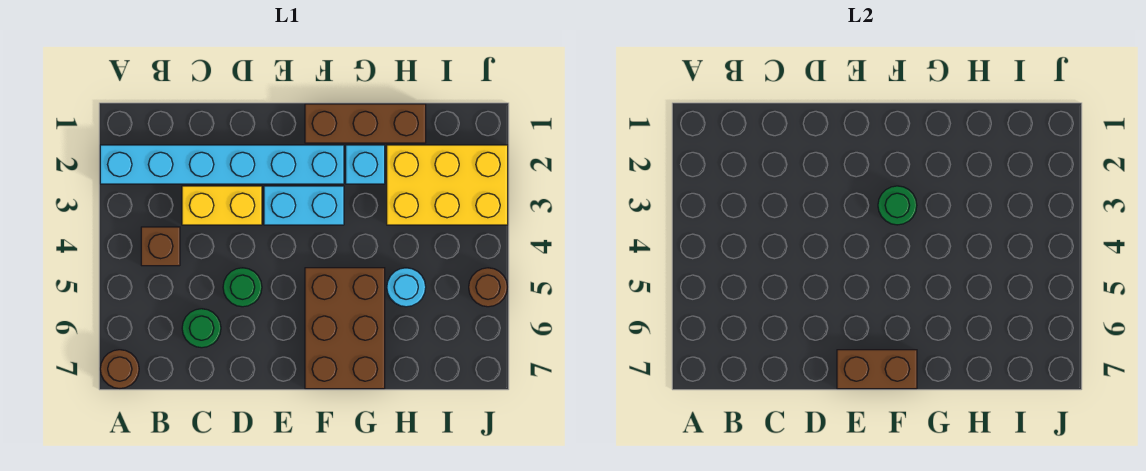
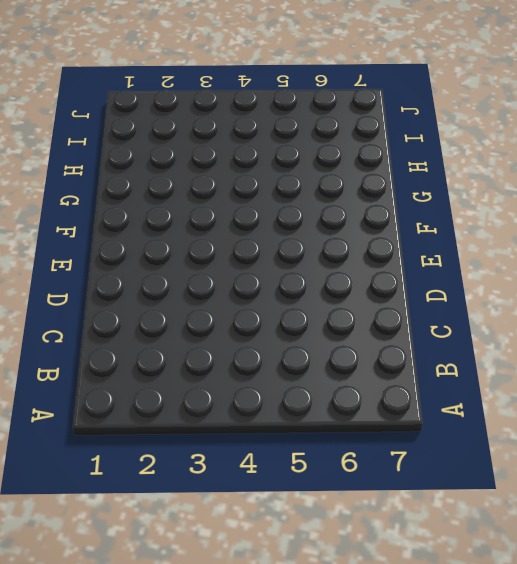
none -> cyan brick A2:F2 level 1
none -> brown round brick A7 level 1
none -> brown brick B4 level 1

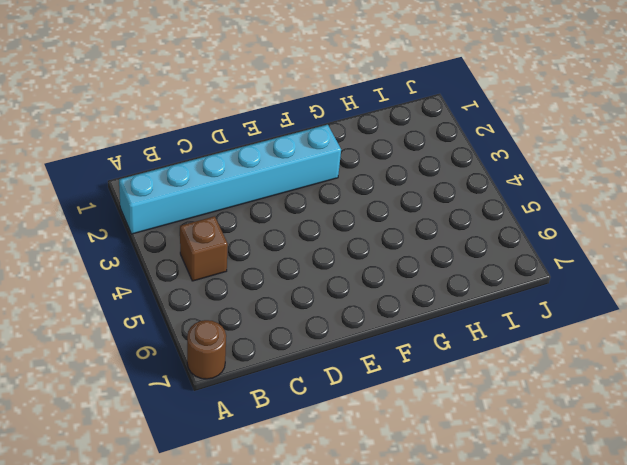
none -> yellow brick C3:D3 level 1
none -> green round brick C6 level 1
none -> green round brick D5 level 1

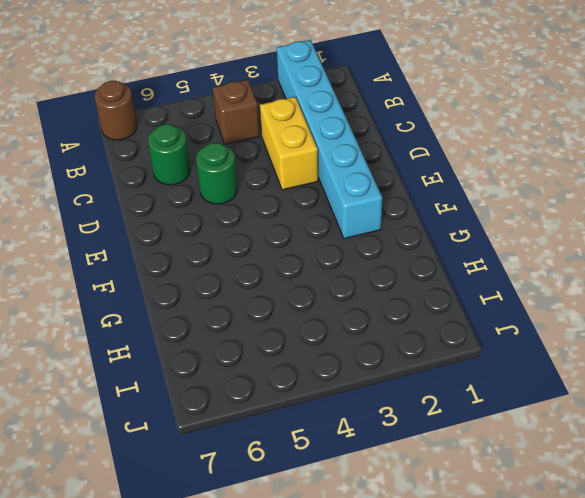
none -> cyan brick E3:F3 level 1
none -> brown brick F1:H1 level 1
none -> brown brick F5:G7 level 1

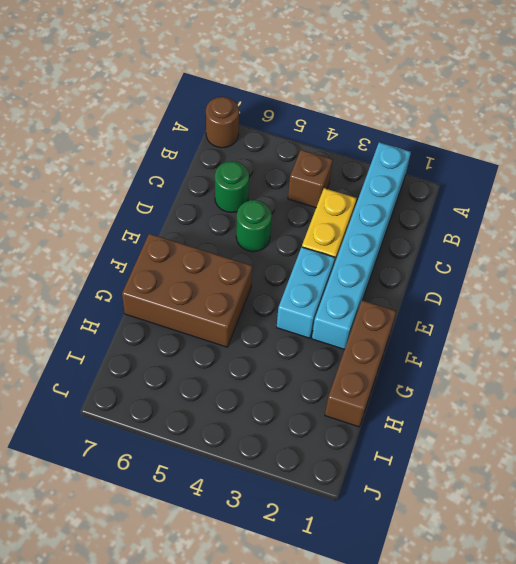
none -> cyan brick G2 level 1
none -> yellow brick H2:J3 level 1
none -> cyan round brick H5 level 1

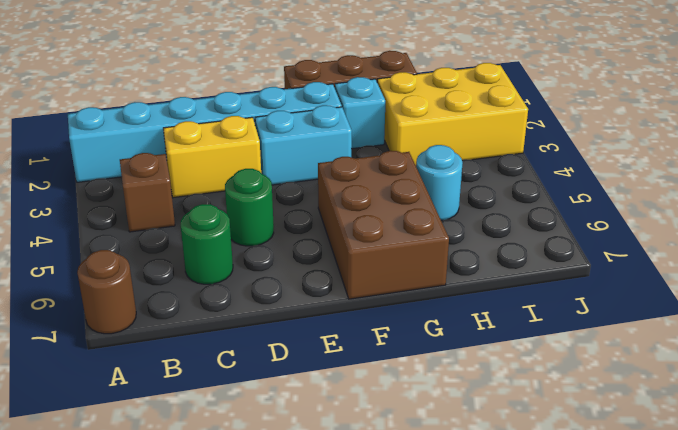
none -> brown round brick J5 level 1
none -> brown brick E7:F7 level 2
none -> green round brick F3 level 2

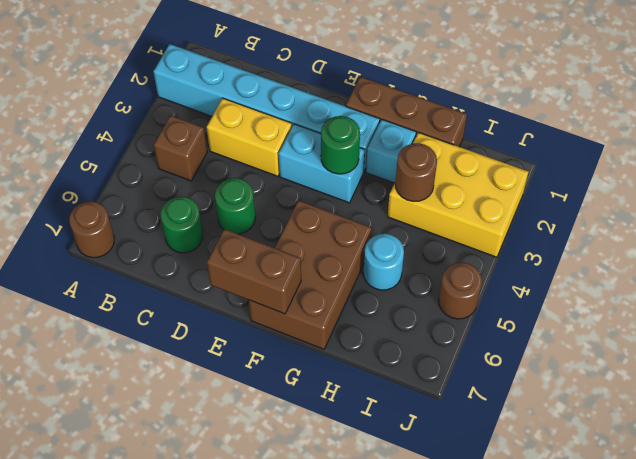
brown round brick H3 level 2 -> none

